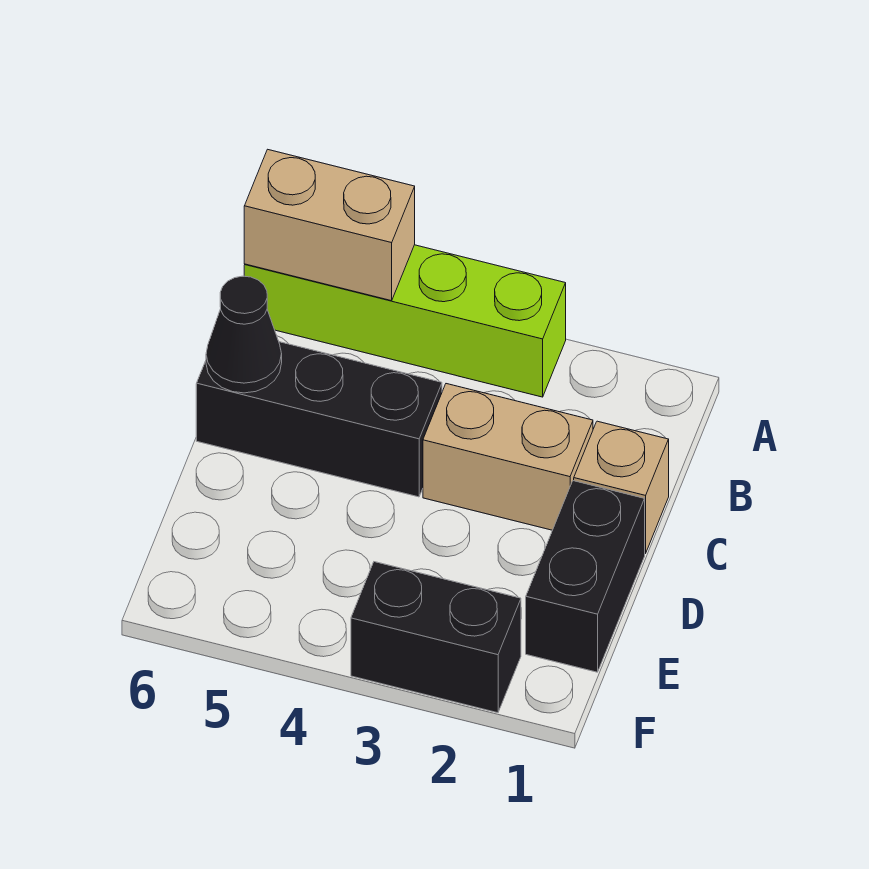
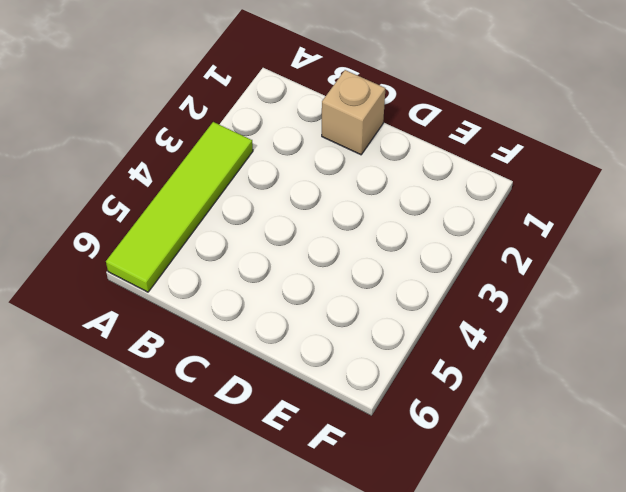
lime tile A3:A6 level 1 -> lime brick A3:A6 level 1
none -> tan brick C2:C3 level 1
none -> black brick C4:C6 level 1

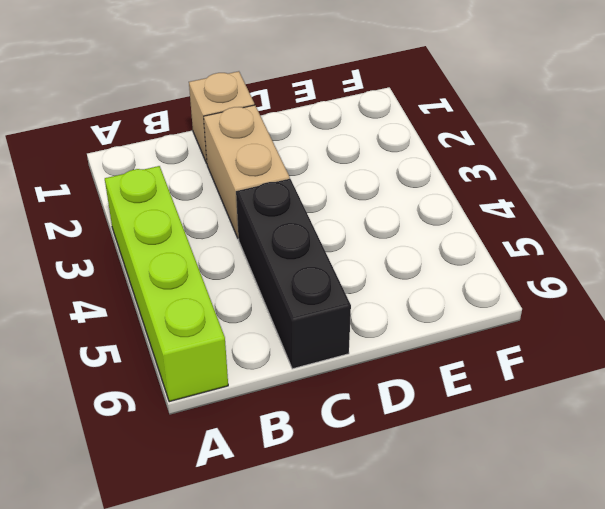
none -> black brick D1:E1 level 1
none -> black brick F2:F3 level 1

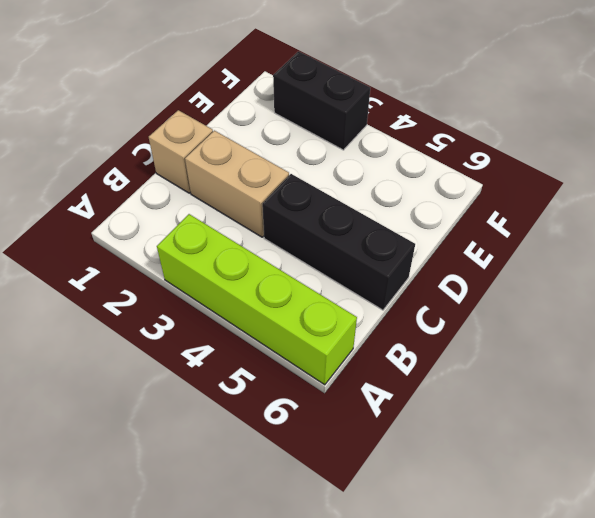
none -> black brick D1:E1 level 1
none -> tan brick A5:A6 level 2

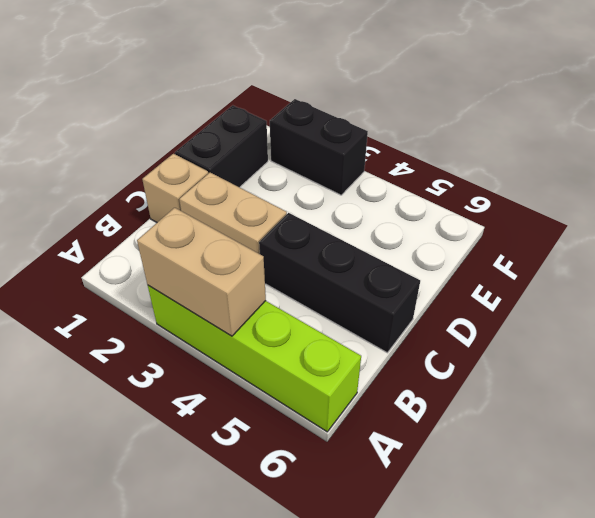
tan brick A3:A4 level 2 -> tan brick A5:A6 level 2
none -> black cone C6 level 2

